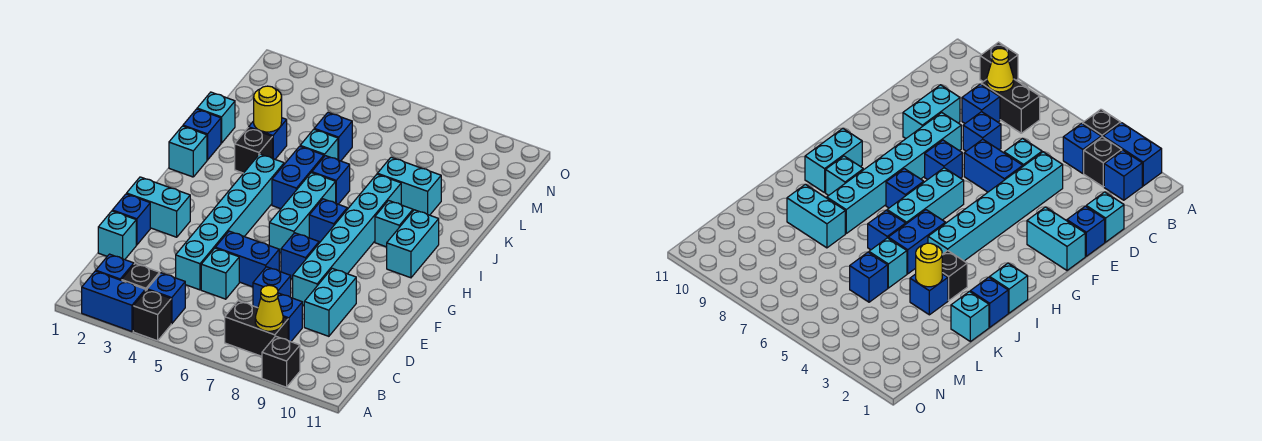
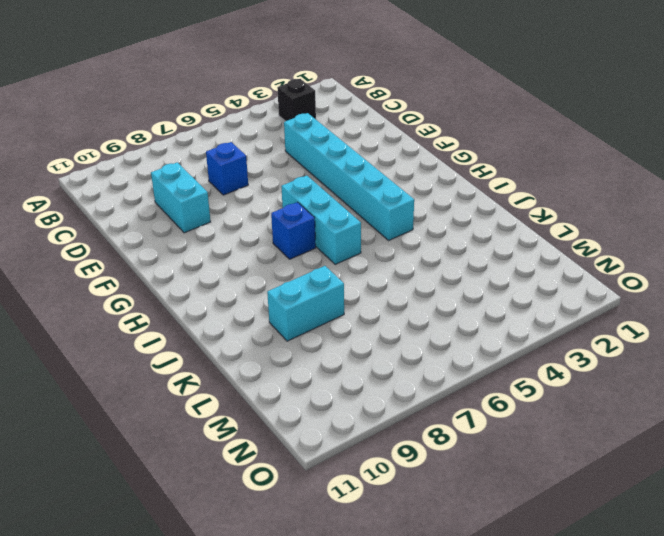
none -> blue brick A2:A3 level 1
none -> black brick A4 level 1
none -> black brick A9 level 1
none -> blue brick B2 level 1

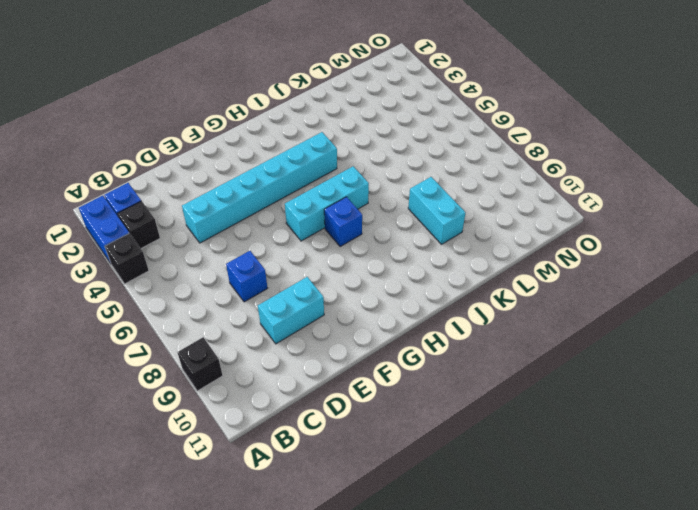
none -> blue brick B4 level 1
none -> black brick B7:B8 level 1
none -> blue brick C8 level 1
none -> cyan brick D1 level 1

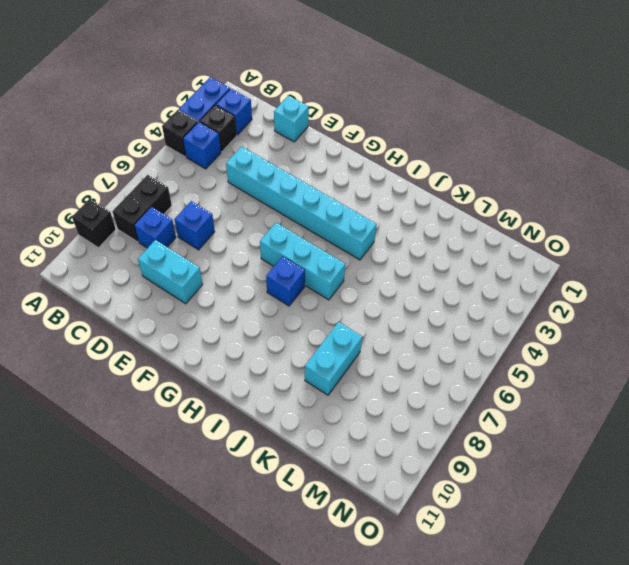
none -> cyan brick D5 level 1
none -> blue brick E1 level 1
none -> blue brick E5:E6 level 1
none -> cyan brick E8:J8 level 1

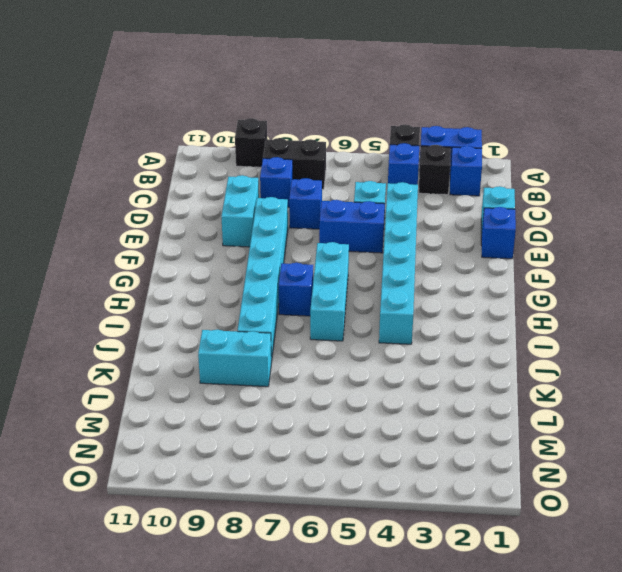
none -> cyan brick F1:F2 level 1
none -> blue brick F7 level 1
none -> cyan brick H10:I10 level 1
none -> cyan brick I1 level 1

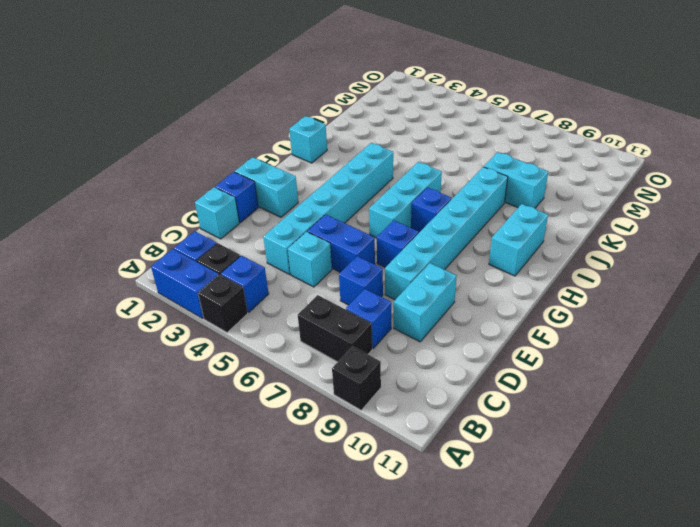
none -> blue brick I5:J5 level 1
none -> cyan brick I9 level 1
none -> blue brick J1 level 1
none -> black brick J3 level 1

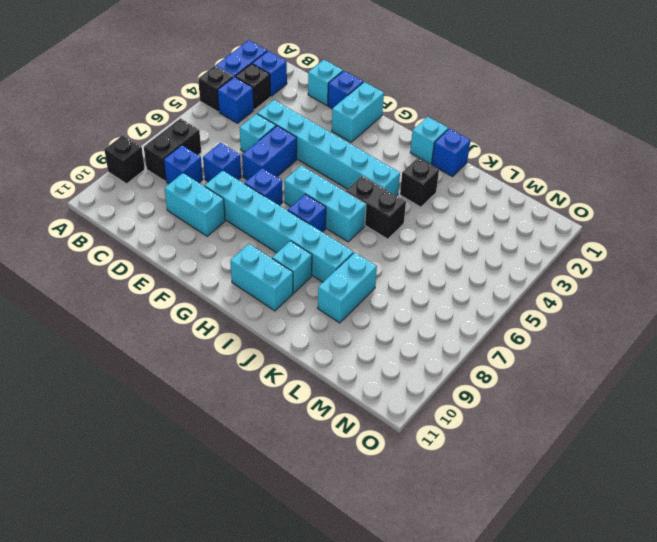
black brick I5:J5 level 1 -> blue brick I5:J5 level 1
none -> blue brick J6 level 1
none -> cyan brick K1 level 1
none -> blue brick K3 level 1
none -> cyan brick K5 level 1

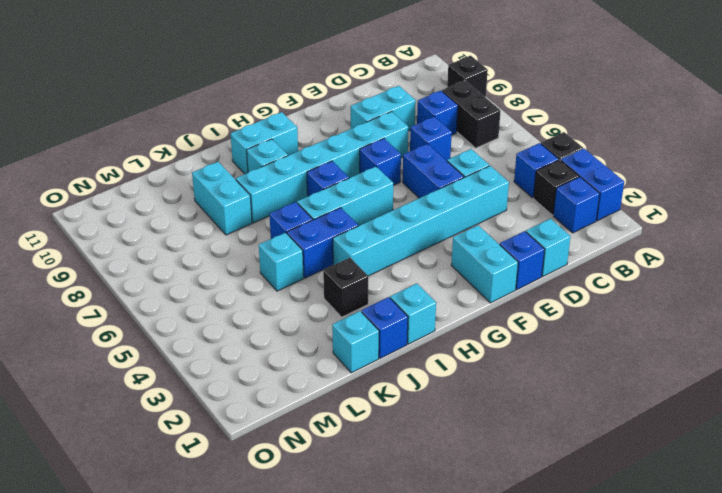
none -> blue brick K3 level 1
none -> blue brick L5 level 1
none -> yellow cone B8 level 2
none -> yellow round brick K3 level 2

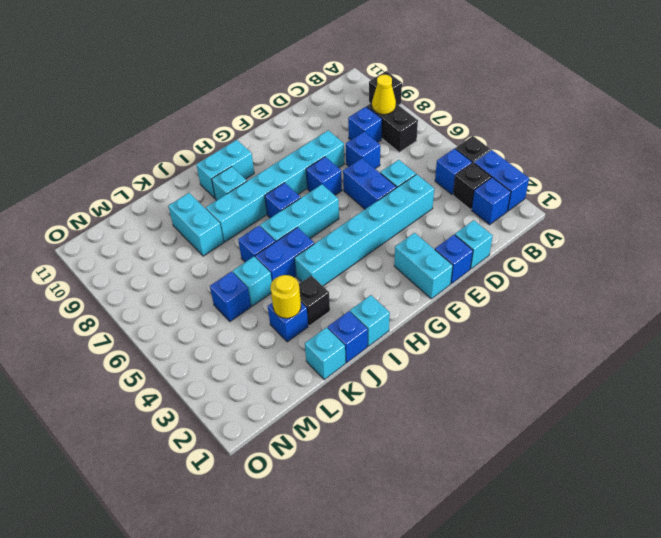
none -> cyan brick D9:E9 level 1

